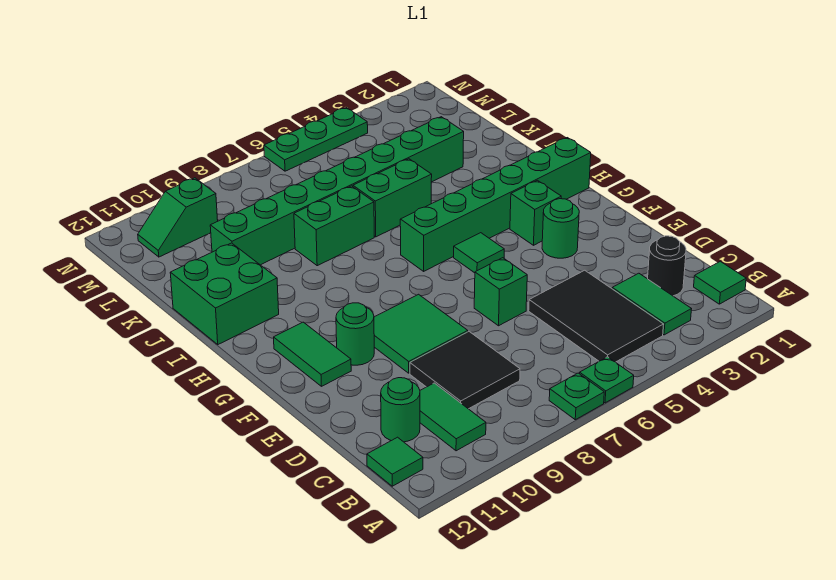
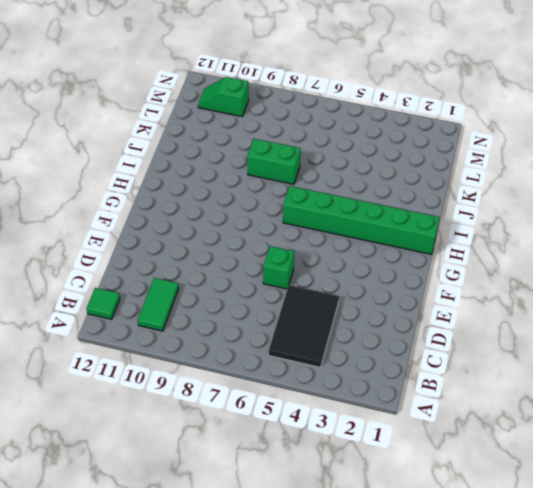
none -> green plate A6 level 1
none -> green plate A7 level 1
none -> green tile B1 level 1

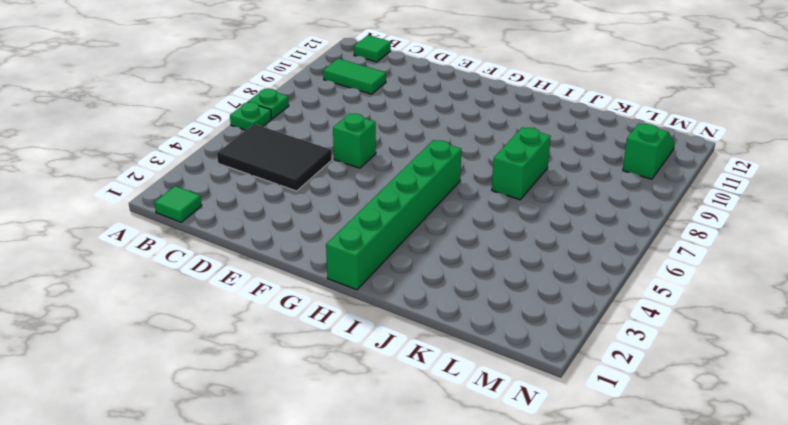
none -> green tile B3:C3 level 1
none -> black round brick C2 level 1
none -> black tile C8:D9 level 1

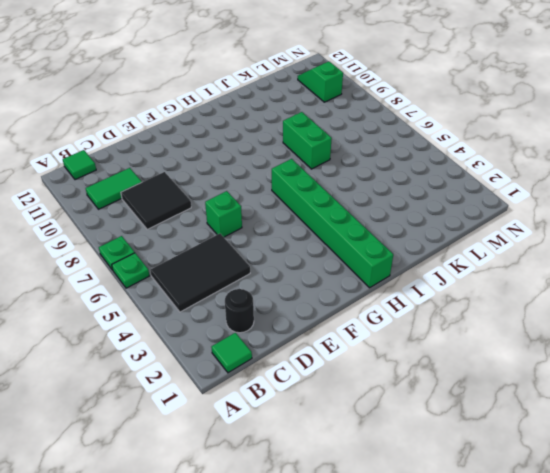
none -> green tile B3:C3 level 1
none -> green round brick C11 level 1
none -> green tile E8:F9 level 1

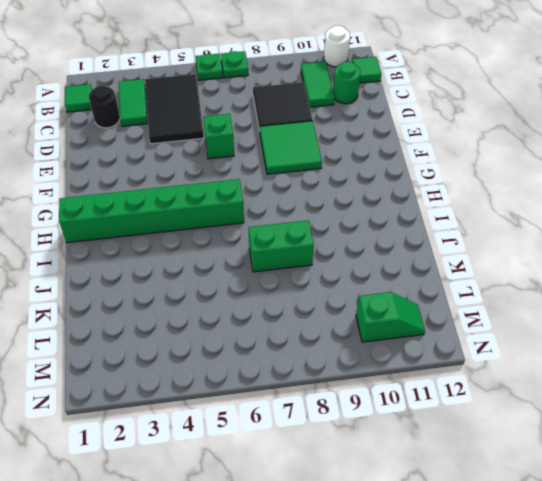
white round brick A11 level 1 -> none
none -> green round brick F3 level 1
none -> green round brick F10 level 1
none -> green tile F11:G11 level 1

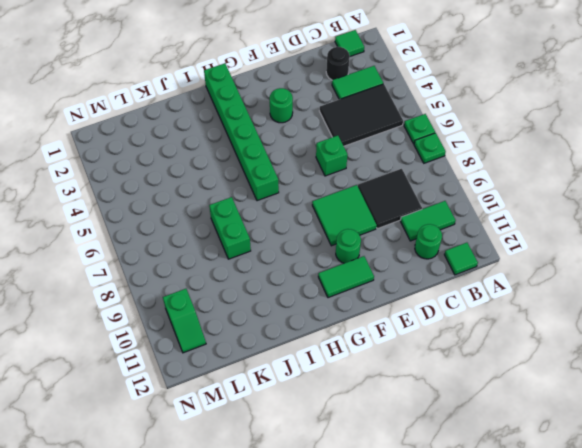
none -> green brick G3 level 1
none -> green tile G5 level 1
none -> green brick I11:J12 level 1

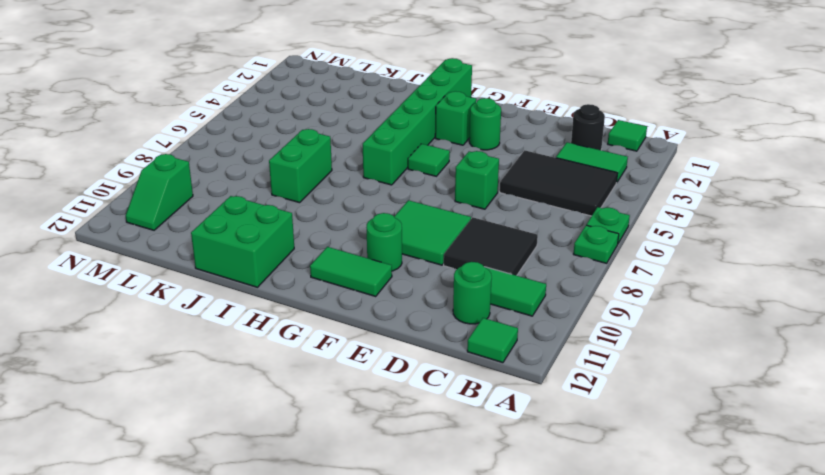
none -> green brick J5:J6 level 1
none -> green brick K3:K10 level 1
none -> green plate N4:N6 level 1

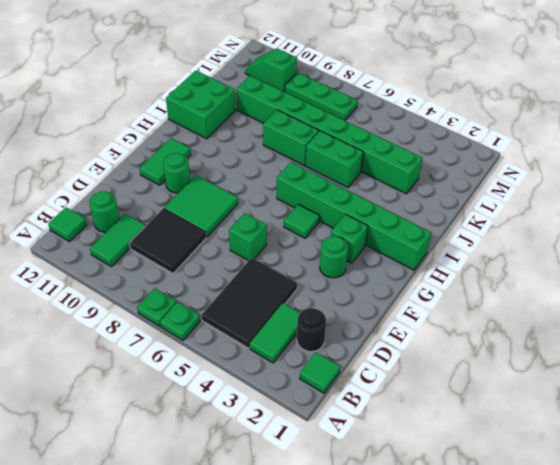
green plate M7:M9 level 1 -> green plate N4:N6 level 1

